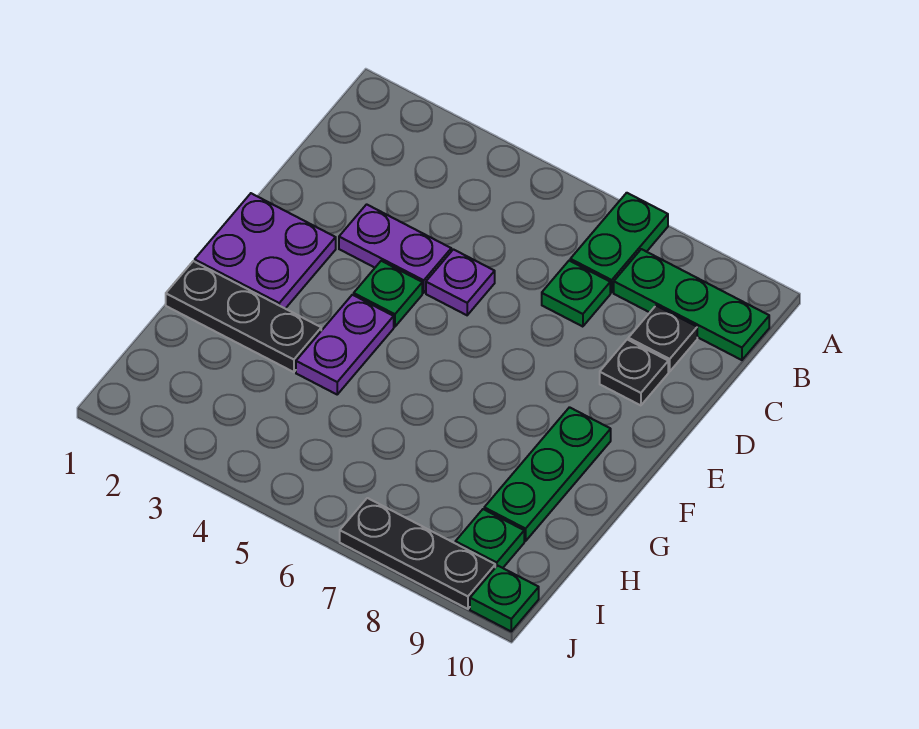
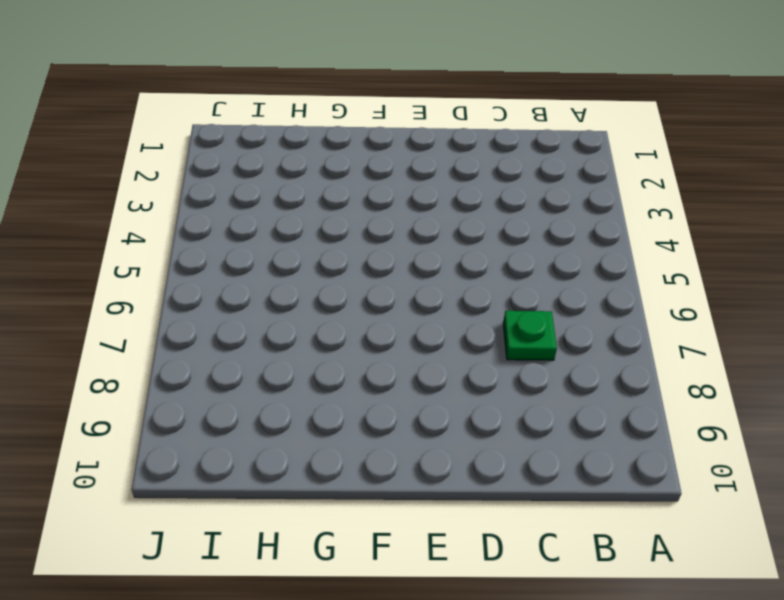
none -> green plate A7:B7 level 1
none -> green plate B8:B10 level 1
none -> black plate C9 level 1

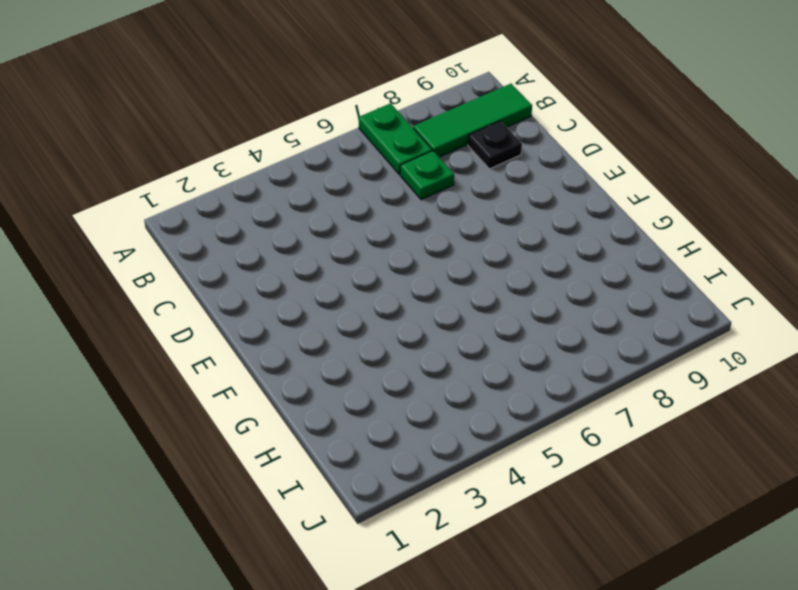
green tile B8:B10 level 1 -> green plate B8:B10 level 1
none -> purple plate D3:D4 level 1
none -> purple plate D5 level 1
none -> black plate D9 level 1

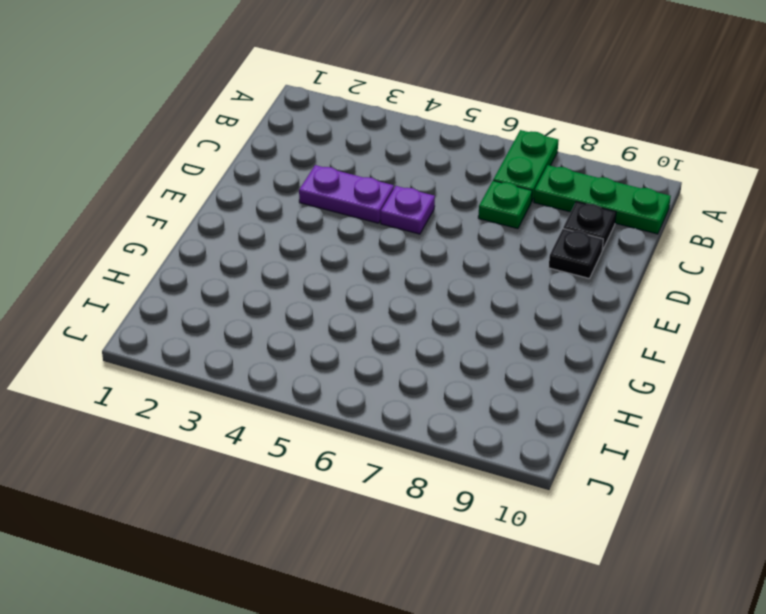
none -> purple plate E1:F2 level 1
none -> green plate E4 level 1
none -> purple plate F4:G4 level 1

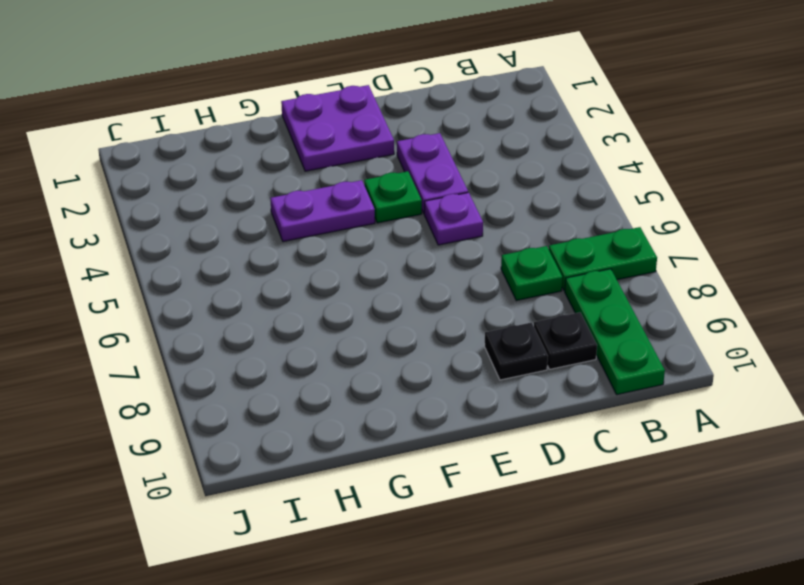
none -> green plate F9:H9 level 1
none -> black plate G1:G3 level 1
none -> green plate I9 level 1

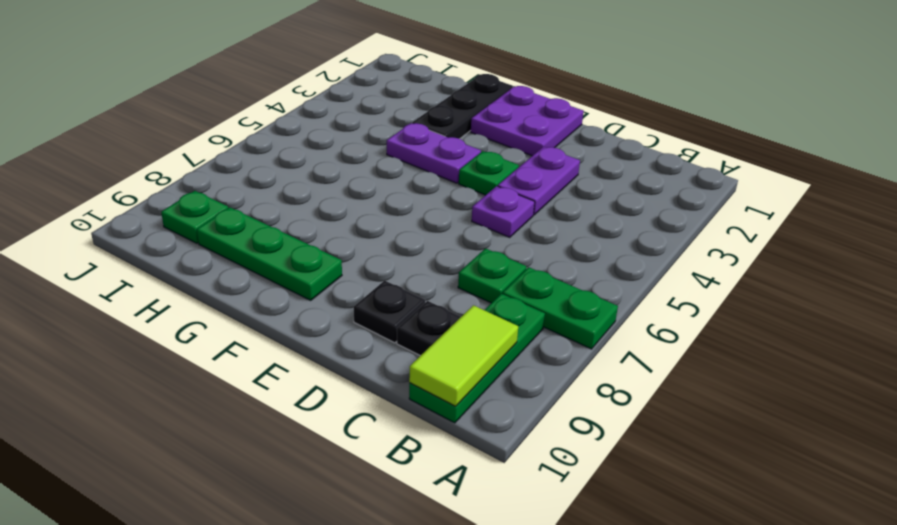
lime tile B9:B10 level 2 -> none
none -> black plate J7:J9 level 1
none -> green plate J10 level 1

